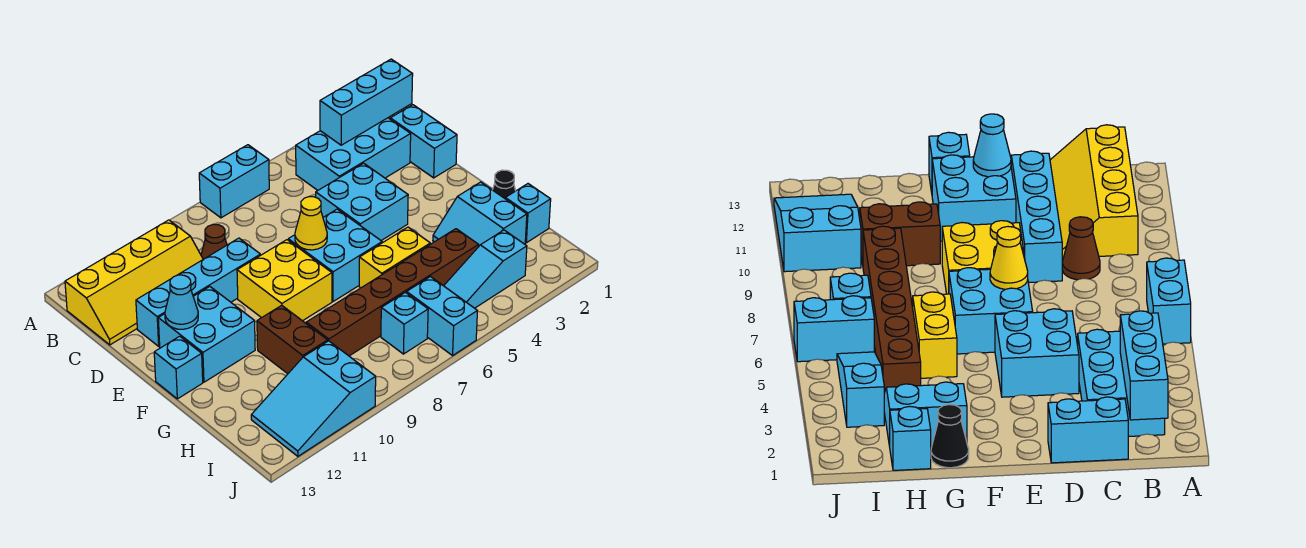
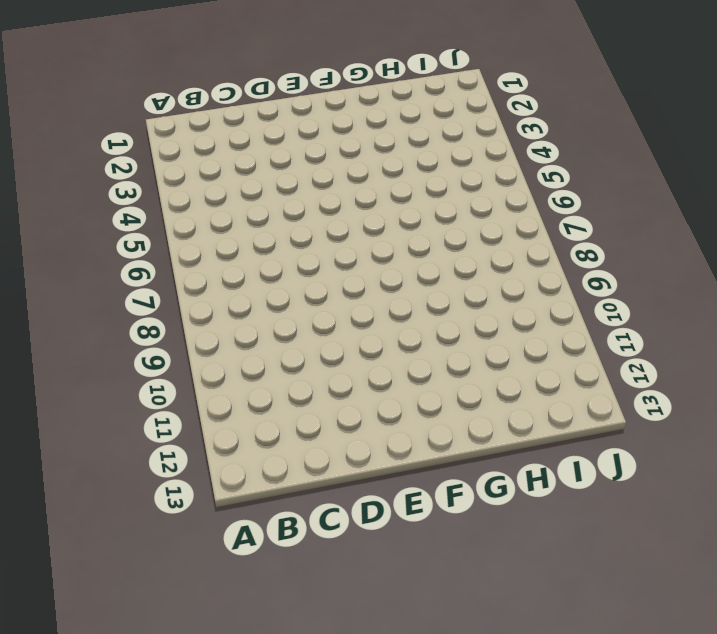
none -> cyan brick A6:A7 level 1
none -> cyan brick B2:C4 level 1
none -> yellow slope B10:C13 level 1 top B

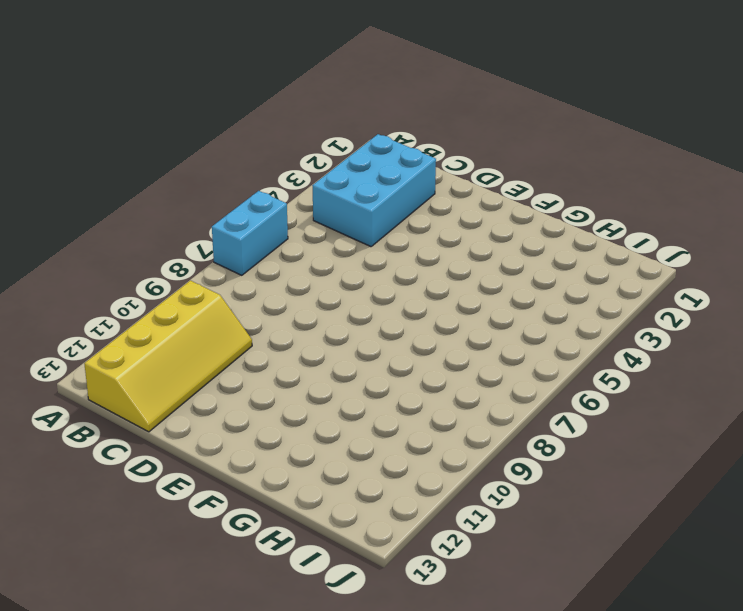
none -> cyan brick C1:D1 level 1
none -> brown cone C9 level 1
none -> cyan brick D4:E5 level 1

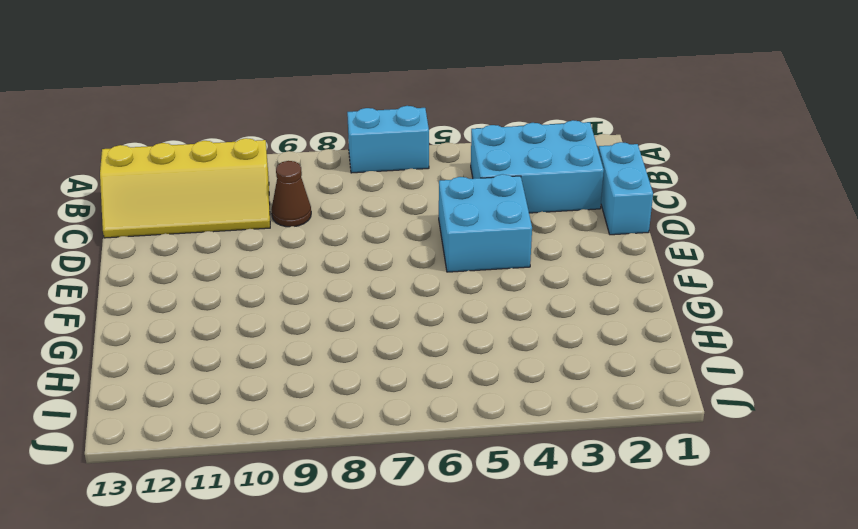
none -> cyan brick D9:D12 level 1
none -> cyan brick E6:F7 level 1
none -> yellow brick E8:F9 level 1

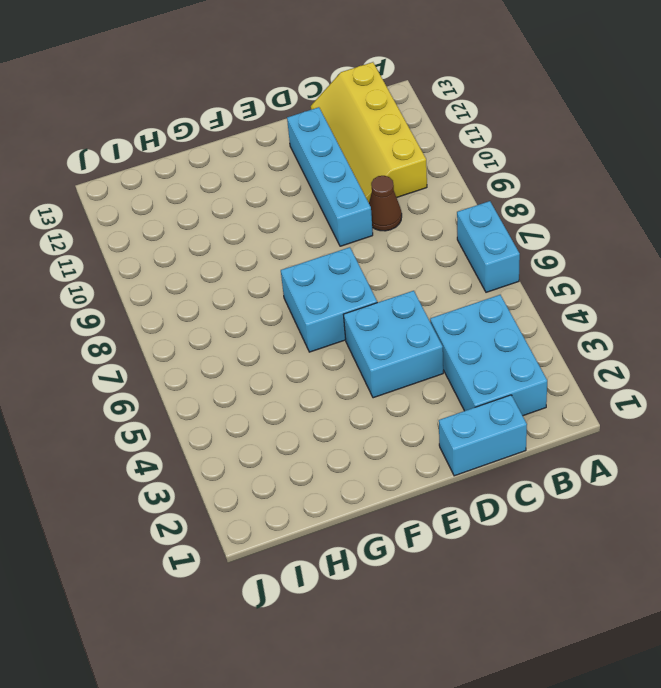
none -> yellow brick E8:F9 level 1
none -> cyan brick E11:F12 level 1
none -> cyan brick F13 level 1

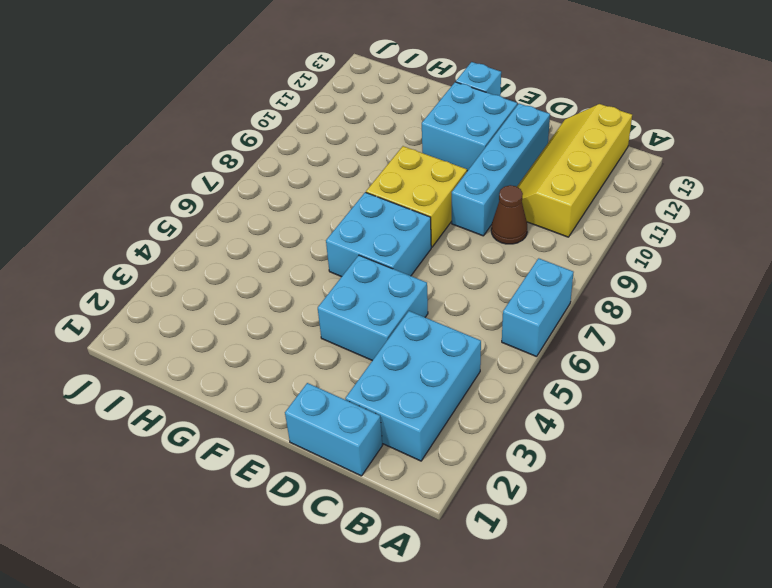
none -> black cone G1 level 1
none -> cyan slope G2:H3 level 1 top 2
none -> yellow brick G5:G6 level 1

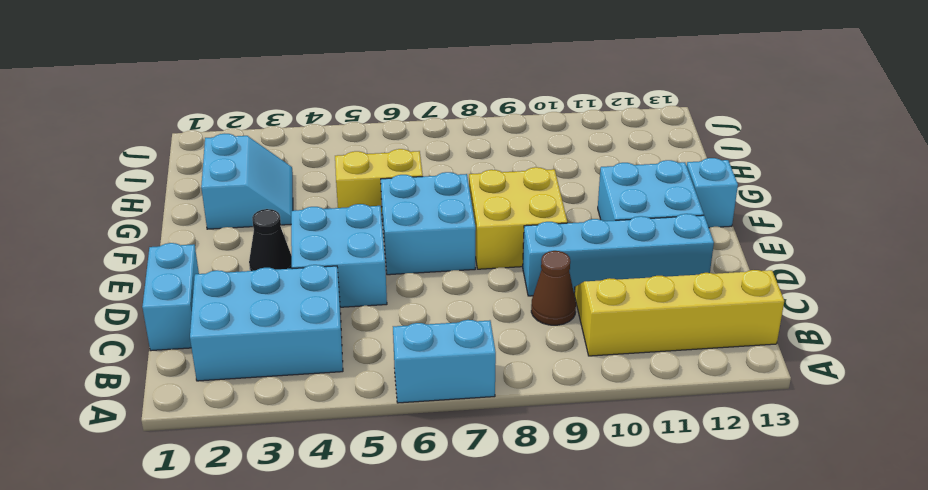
black cone E3 level 1 -> black cone G1 level 1
none -> brown brick G10:H10 level 1
none -> cyan brick H1 level 1
none -> brown brick H4:H9 level 1

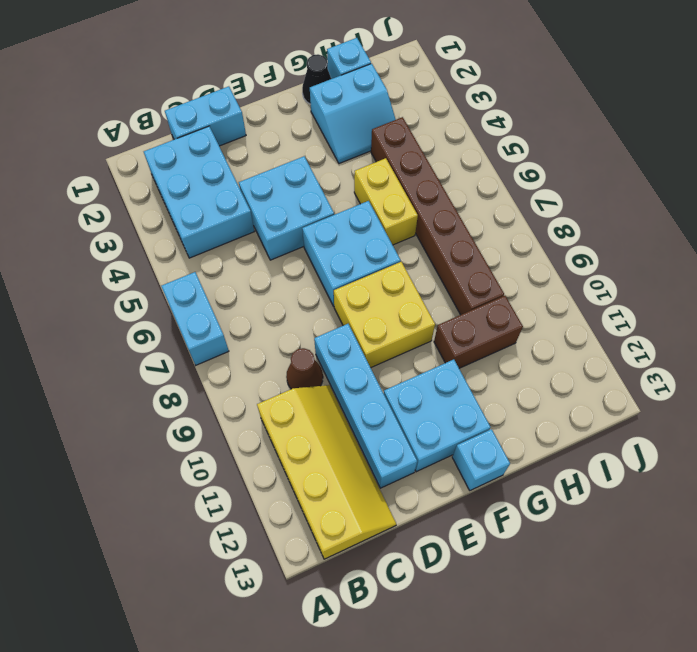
none -> cyan slope I3:I5 level 1 top 3
none -> cyan brick I6:J6 level 1
none -> cyan brick I7 level 1

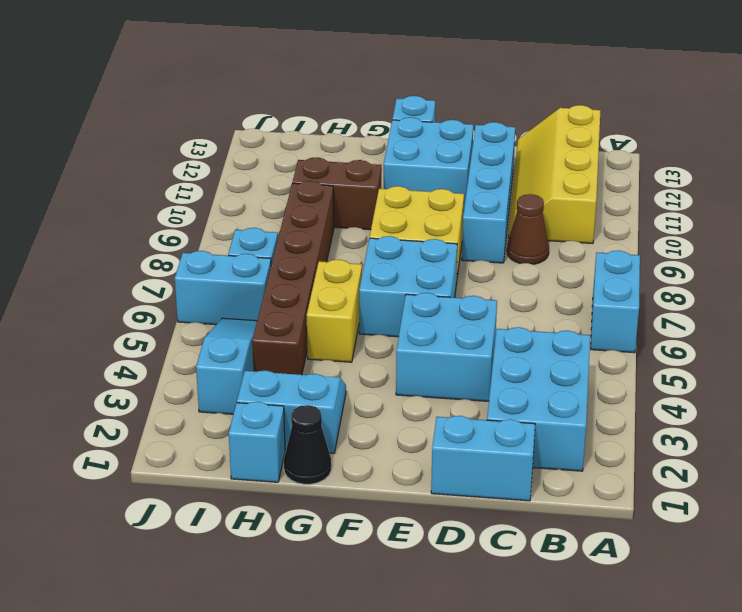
none -> cyan slope I10:J12 level 1 top 10
none -> cyan brick B1:B3 level 2
none -> yellow cone E7 level 2

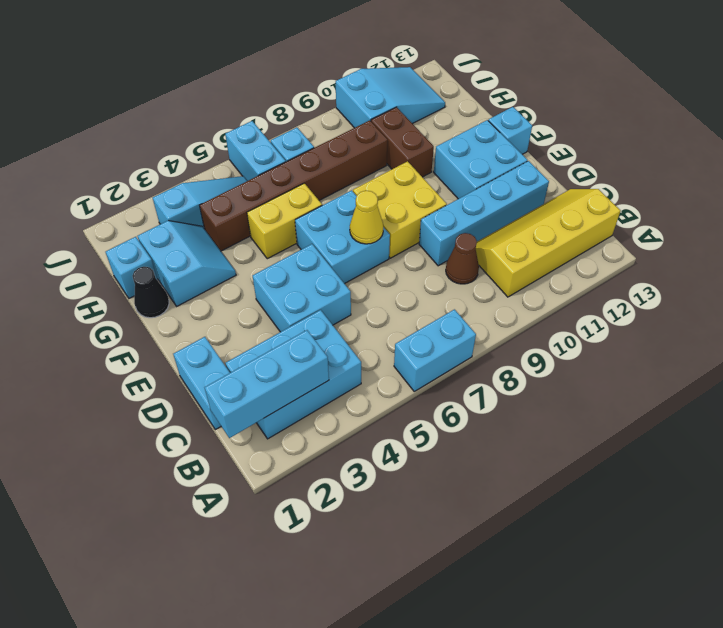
none -> cyan cone E12 level 2

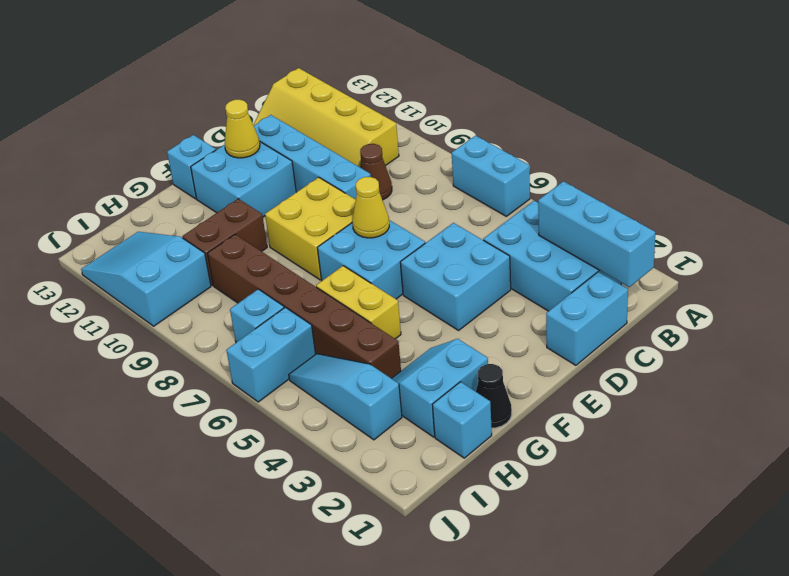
yellow cone E12 level 2 -> cyan cone E12 level 2

